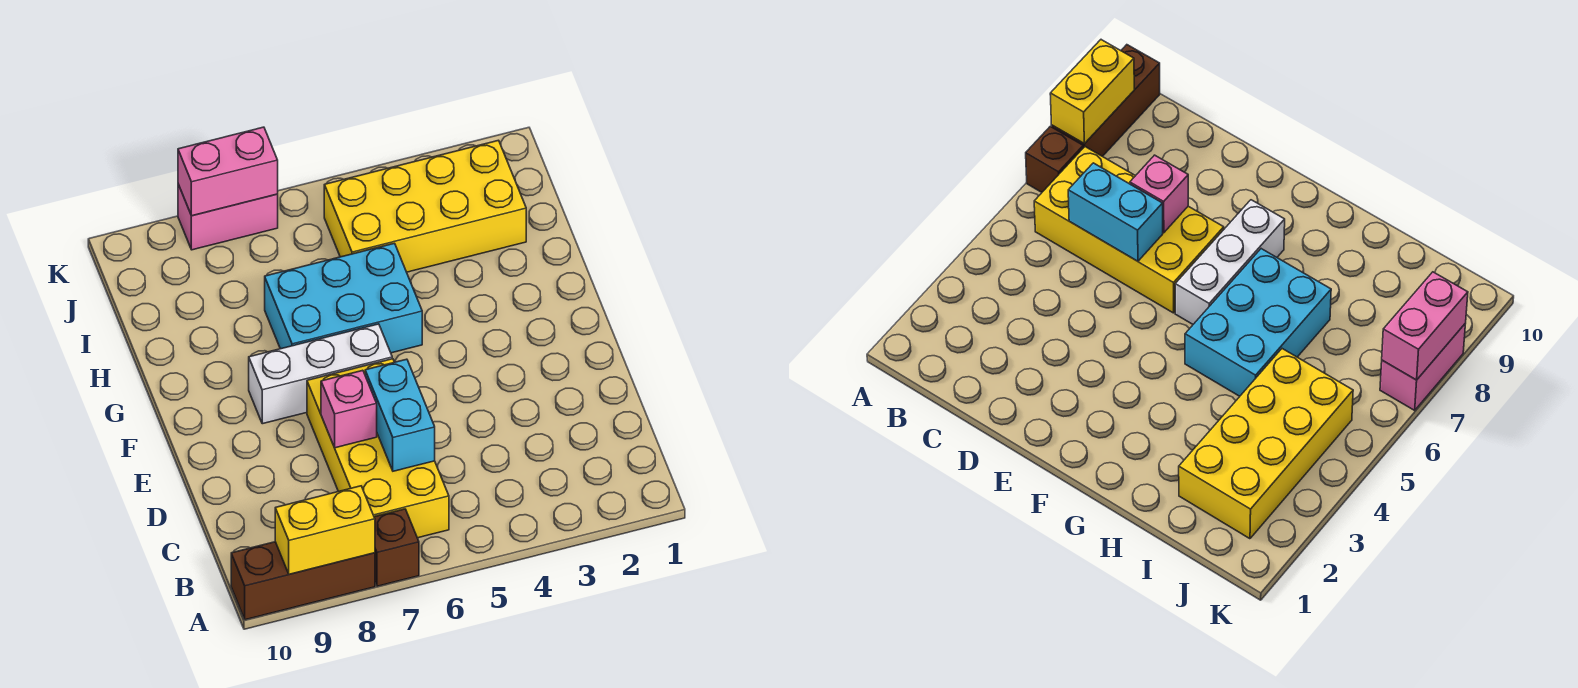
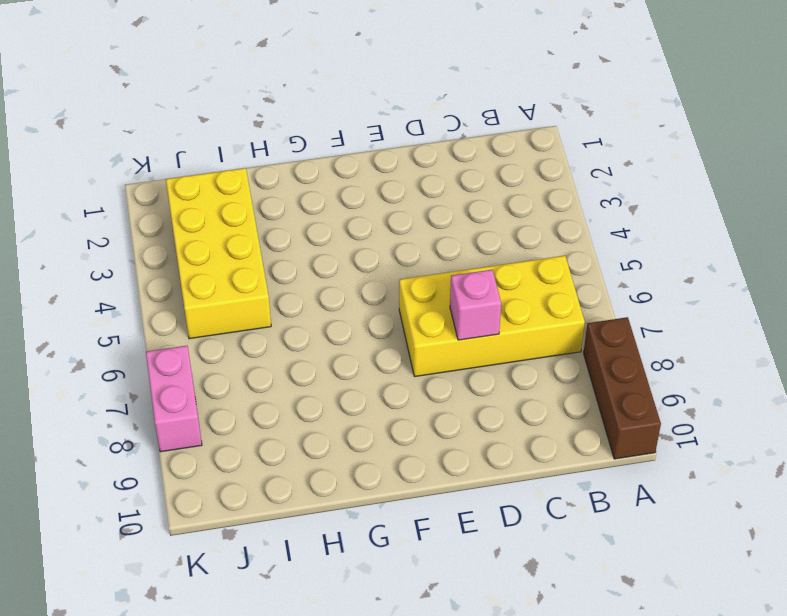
none -> brown brick A7 level 1
none -> white brick F6:F8 level 1

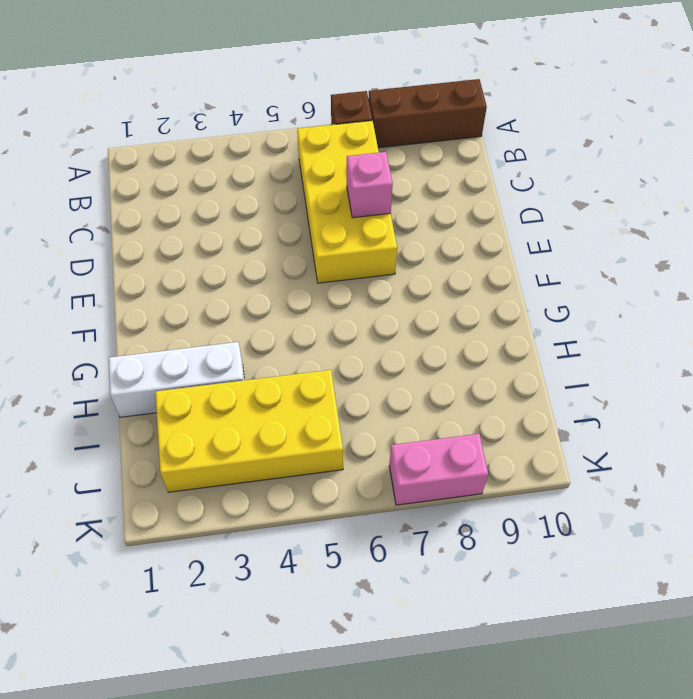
white brick H1:H3 level 1 -> white brick F6:F8 level 1
none -> cyan brick G5:H7 level 1
none -> yellow brick A8:A9 level 2

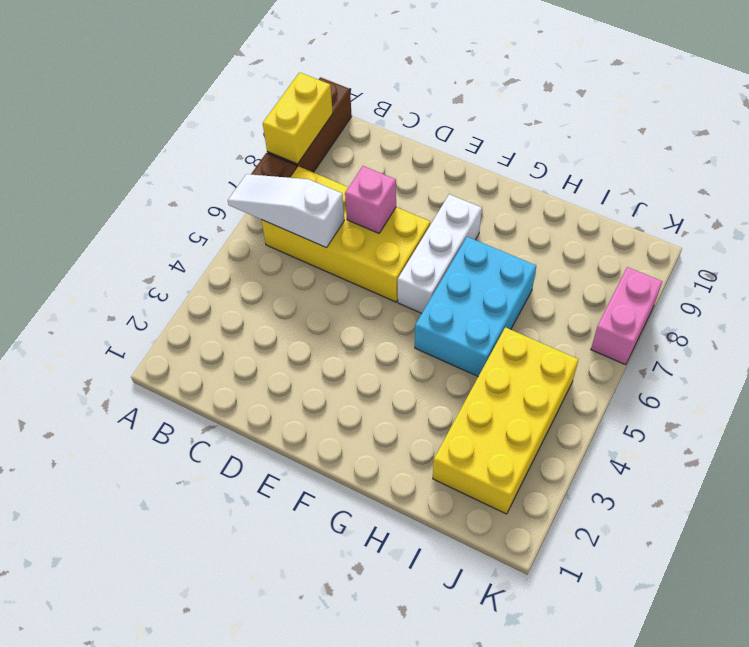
white slope A6:C6 level 2 top C -> cyan brick C6:D6 level 2
none -> pink brick K7:K8 level 2

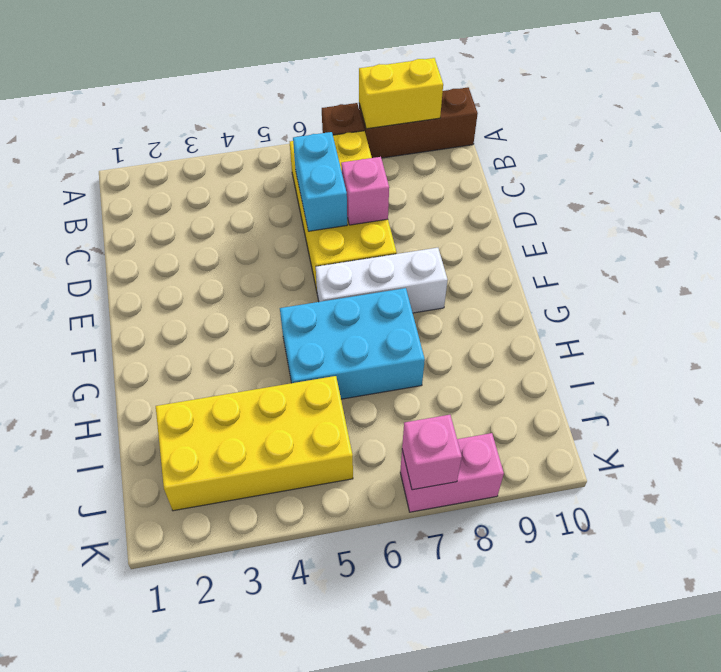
pink brick K7 level 2 -> pink brick K7:K8 level 2

